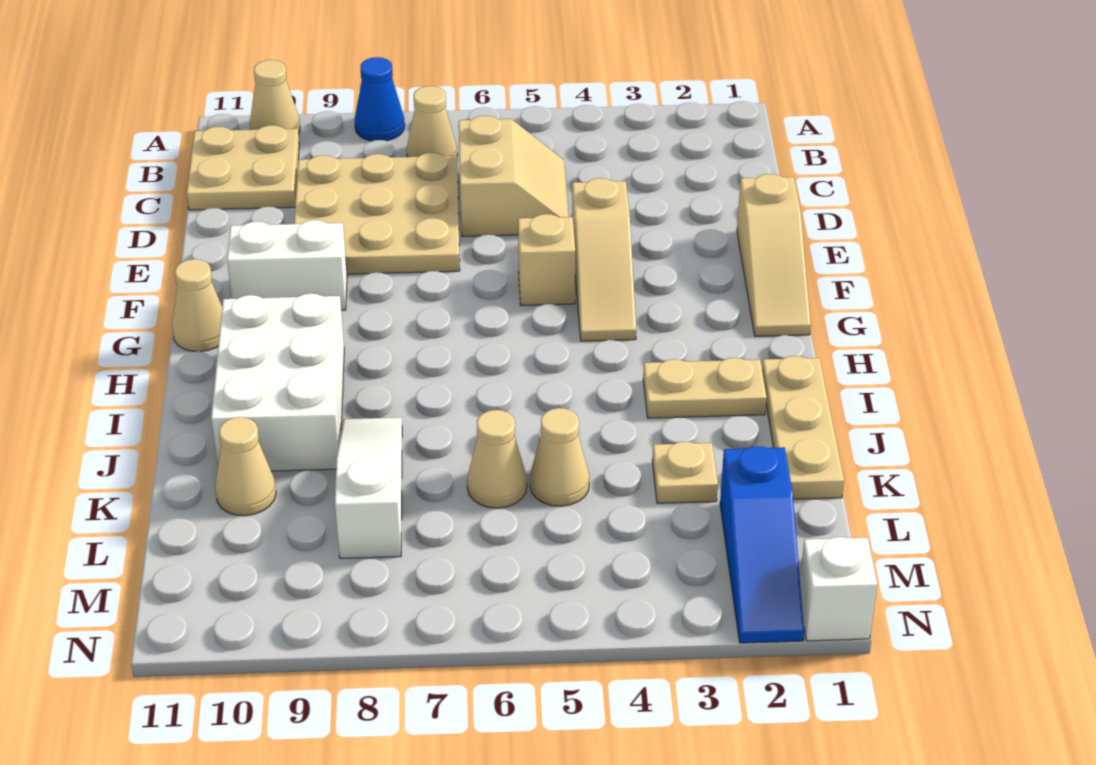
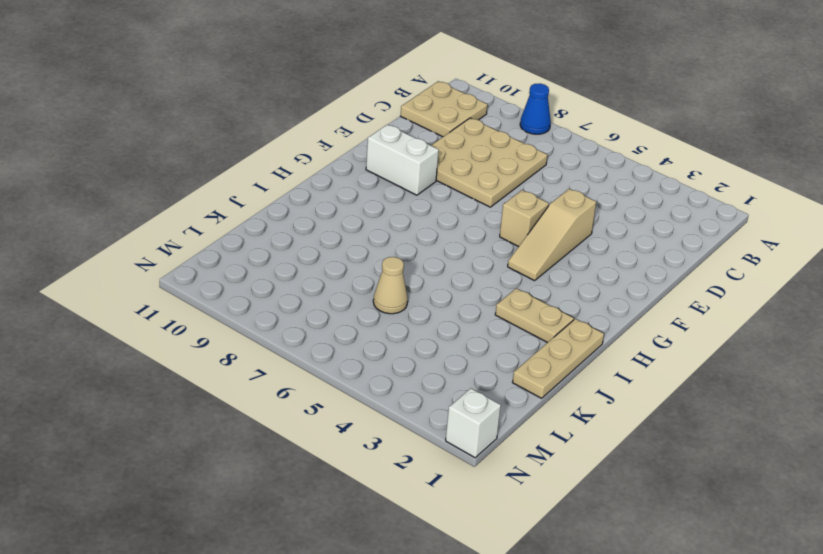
none -> tan cone A10 level 1
none -> tan cone B7 level 1
none -> tan slope C5:D6 level 1 top 6

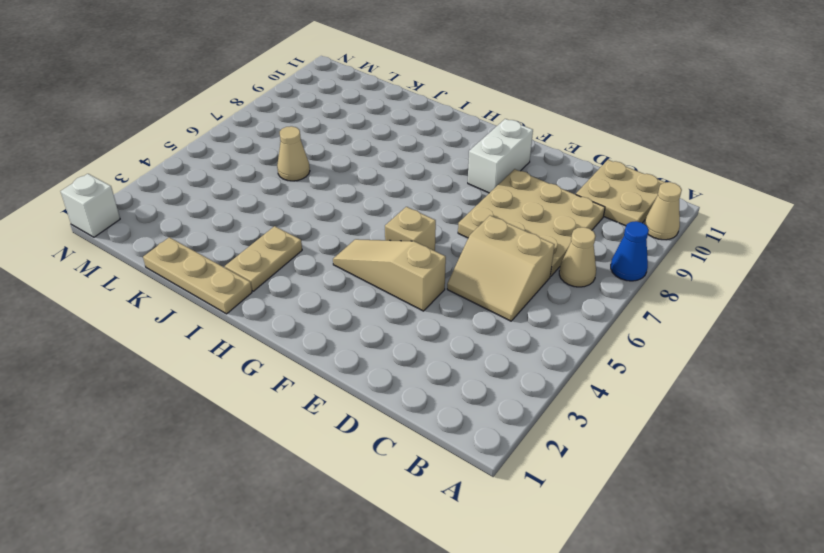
none -> tan slope E1:G1 level 1 top E
none -> tan cone G11 level 1
none -> white brick H9:J10 level 1

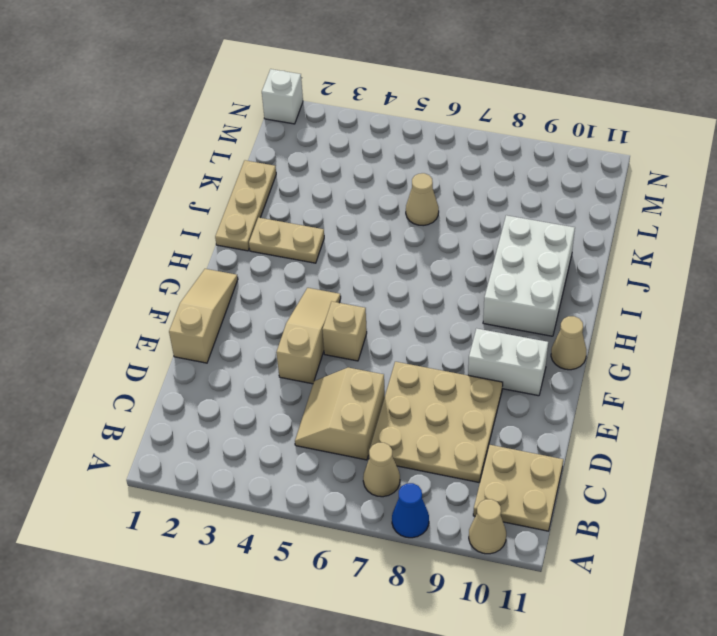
none -> white slope J8:L8 level 1 top L
none -> tan plate K3 level 1
none -> tan cone K5 level 1

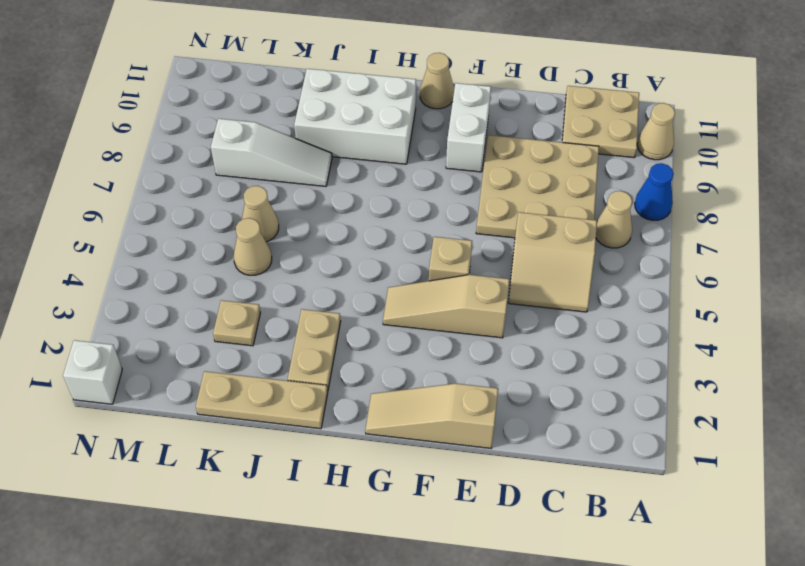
none -> tan cone K10 level 1
none -> blue slope L2:N2 level 1 top L

